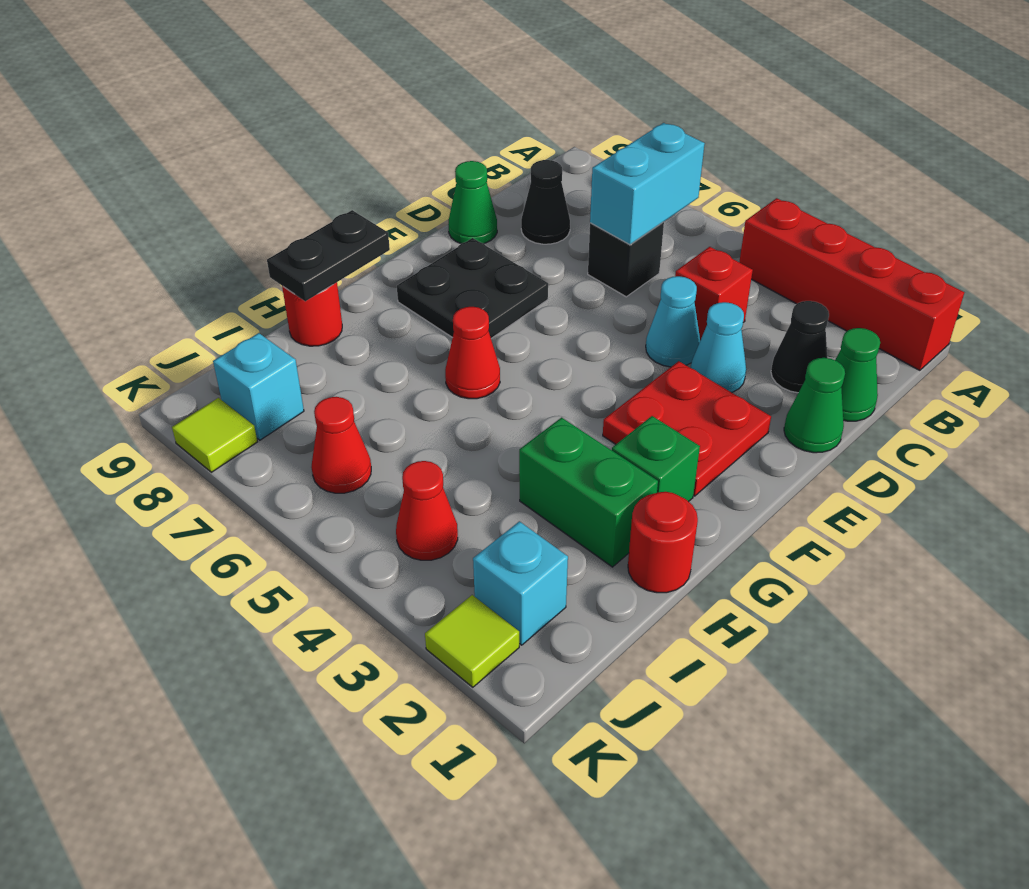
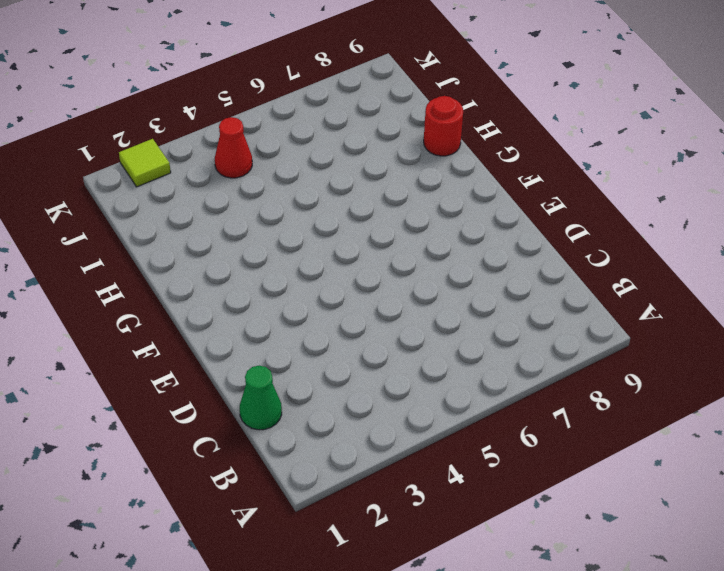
none -> red brick A1:A4 level 1
none -> black cone C2 level 1
none -> red brick C4 level 1

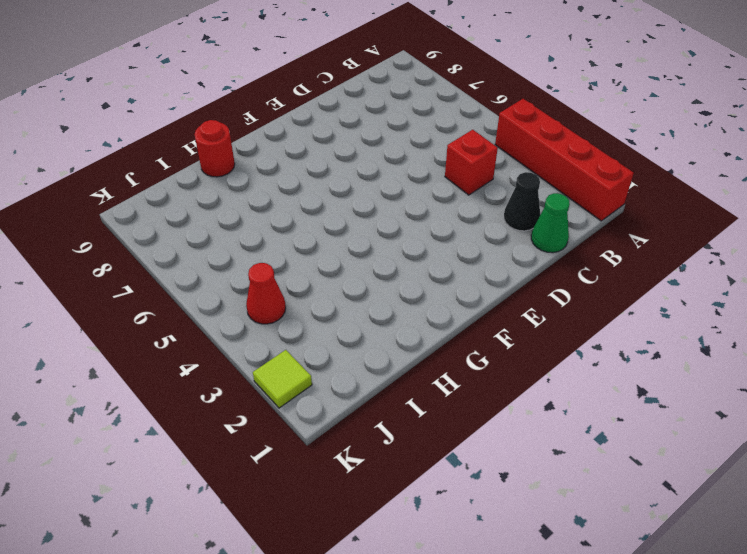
none -> black brick C6 level 1
none -> black cone C8 level 1
none -> green cone D1 level 1

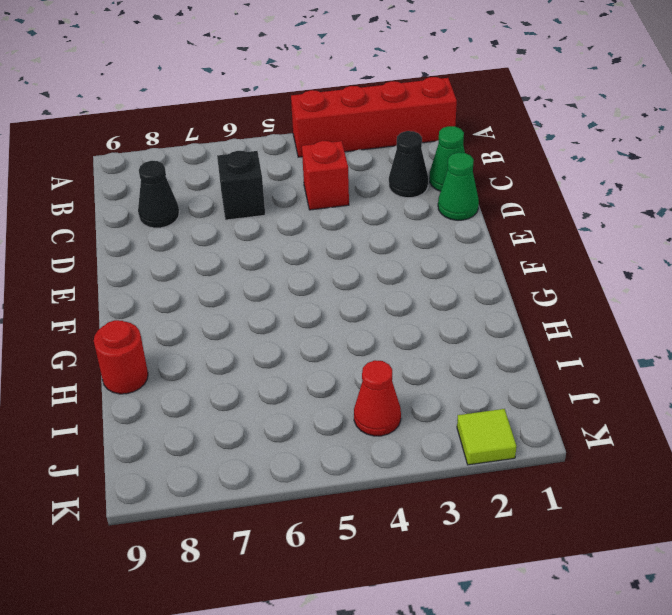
none -> cyan cone D3 level 1
none -> cyan cone D4 level 1
none -> green cone D9 level 1

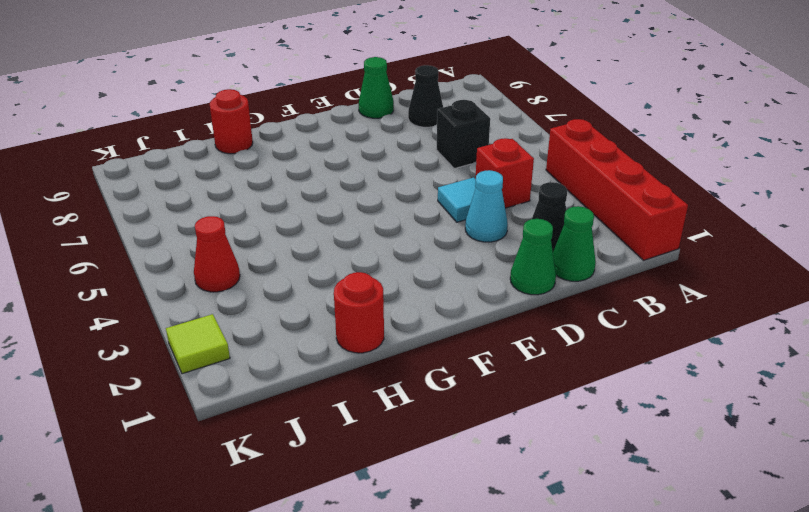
cyan tile D4 level 1 -> cyan cone D4 level 1
none -> red plate E2:F3 level 1
none -> black plate E7:F8 level 1
none -> green brick G2 level 1

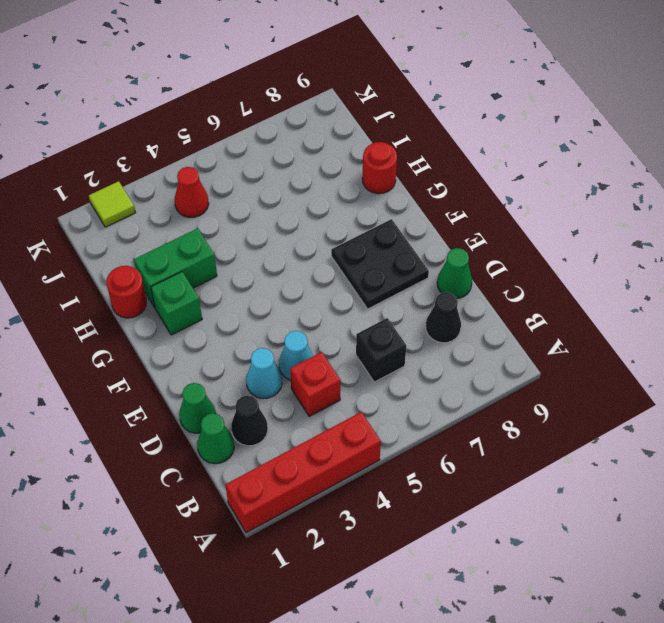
none -> red plate E2:F3 level 1
none -> red cone G6 level 1
none -> cyan brick J2 level 1

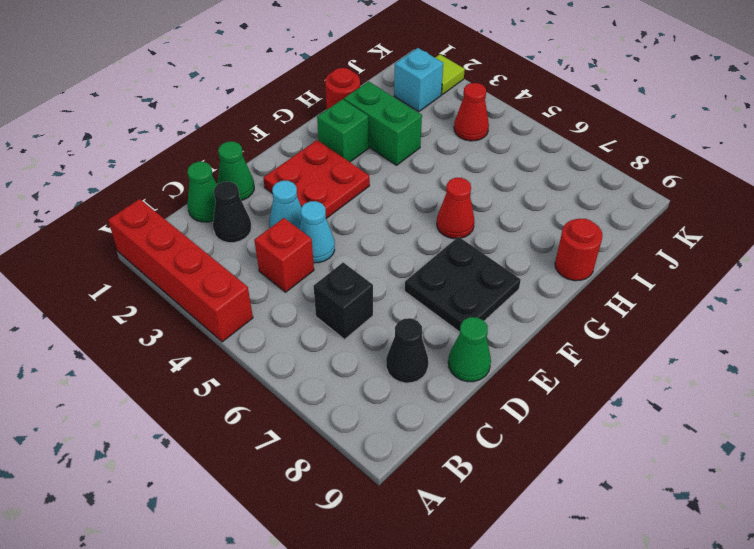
none -> red cone J6 level 1
none -> cyan brick J8 level 1
none -> lime tile K8 level 1

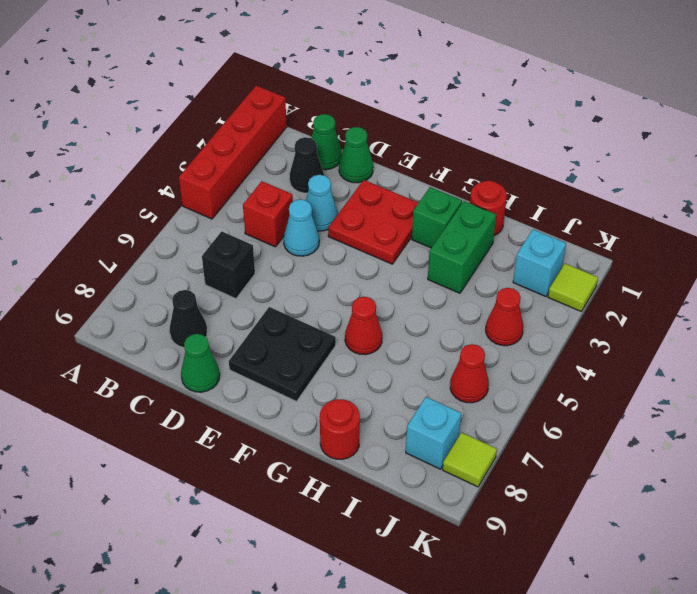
none -> cyan brick B6:C6 level 2
none -> black plate G9:H9 level 2

